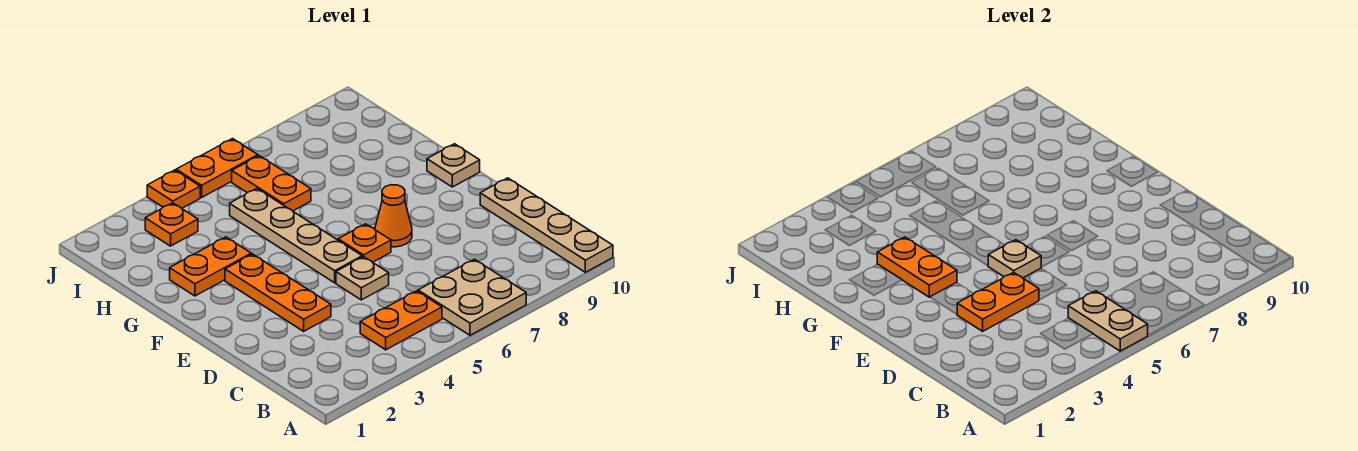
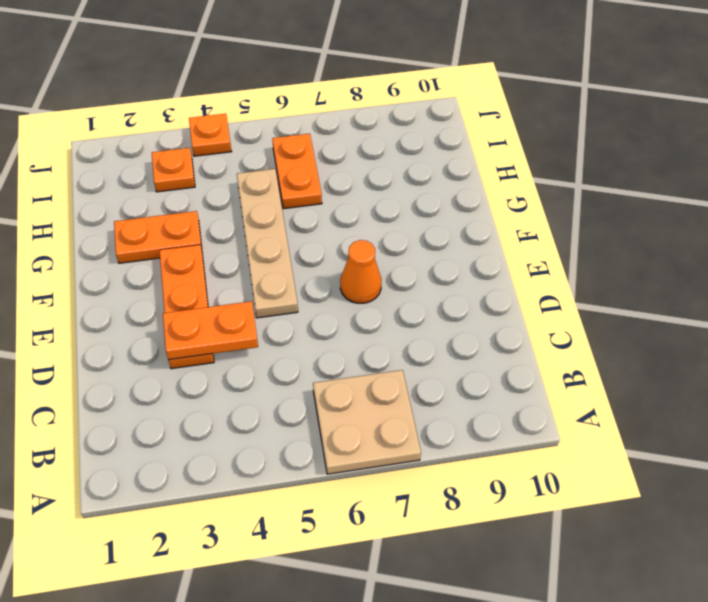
none -> tan plate A10:D10 level 1
none -> orange plate B4:B5 level 1
none -> tan plate D5 level 1

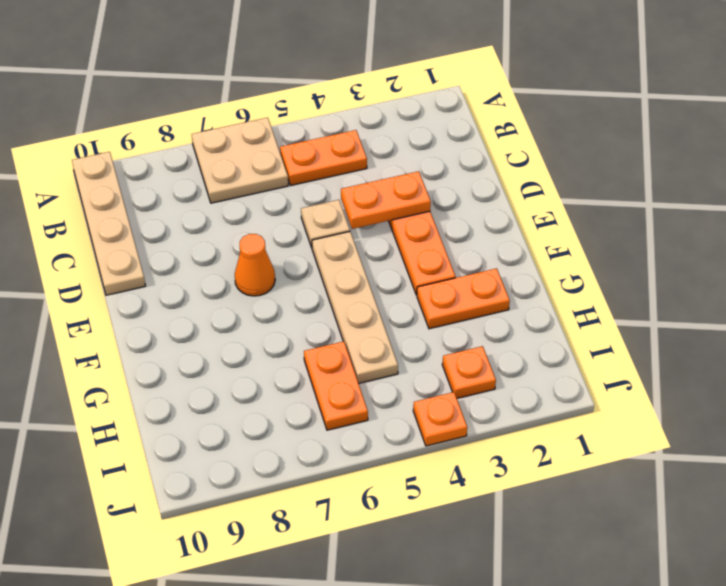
none -> orange plate E6 level 1
none -> tan plate F10 level 1
none -> orange plate J5:J6 level 1

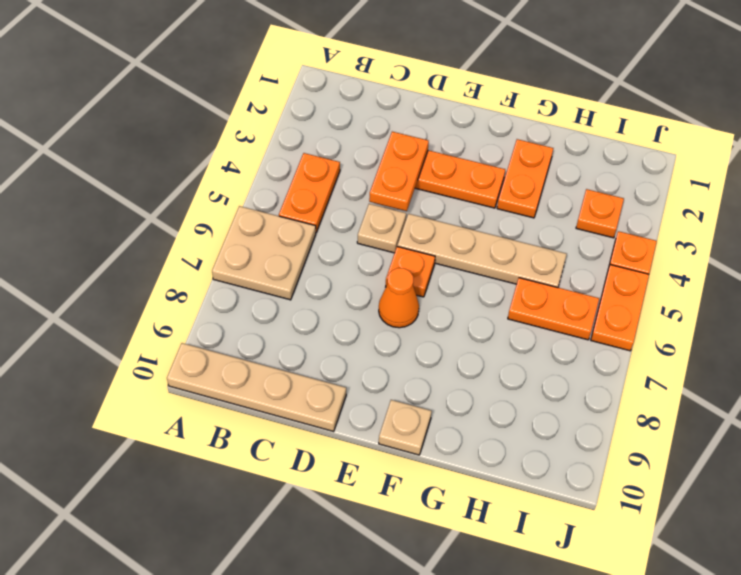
none -> tan plate A5:B5 level 2
none -> tan plate E5 level 2
none -> orange plate F3:G3 level 2

